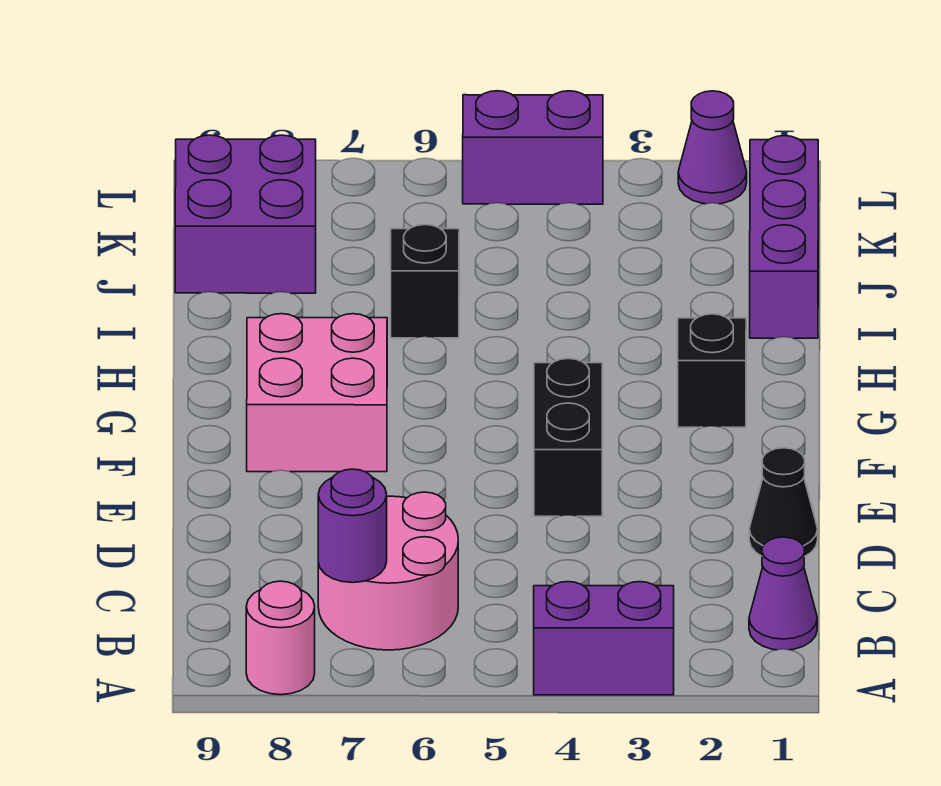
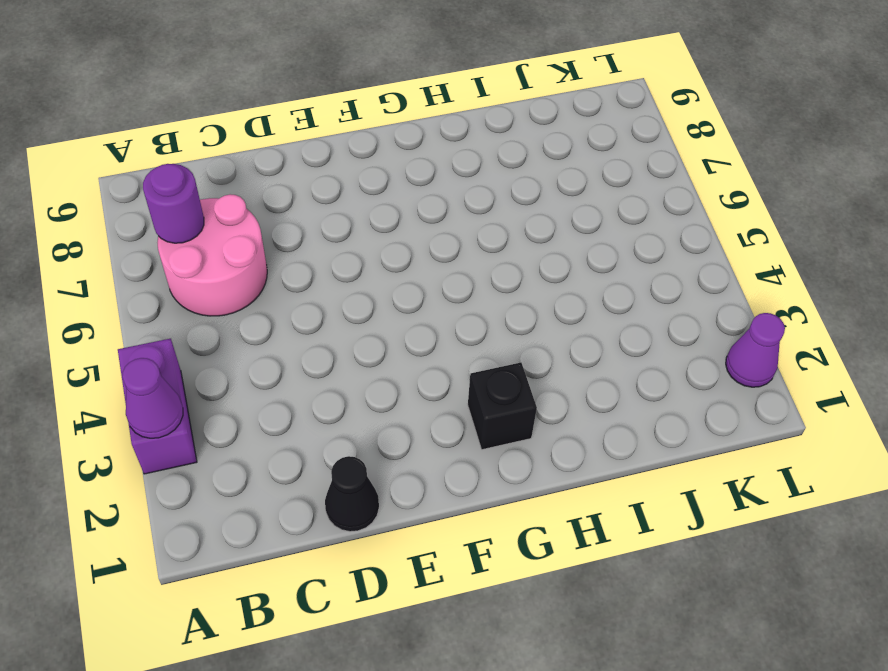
purple cone A3 level 2 -> purple cone B1 level 1
none -> pink round brick A8 level 1
none -> black brick E4:F4 level 1
none -> pink brick F7:G8 level 1

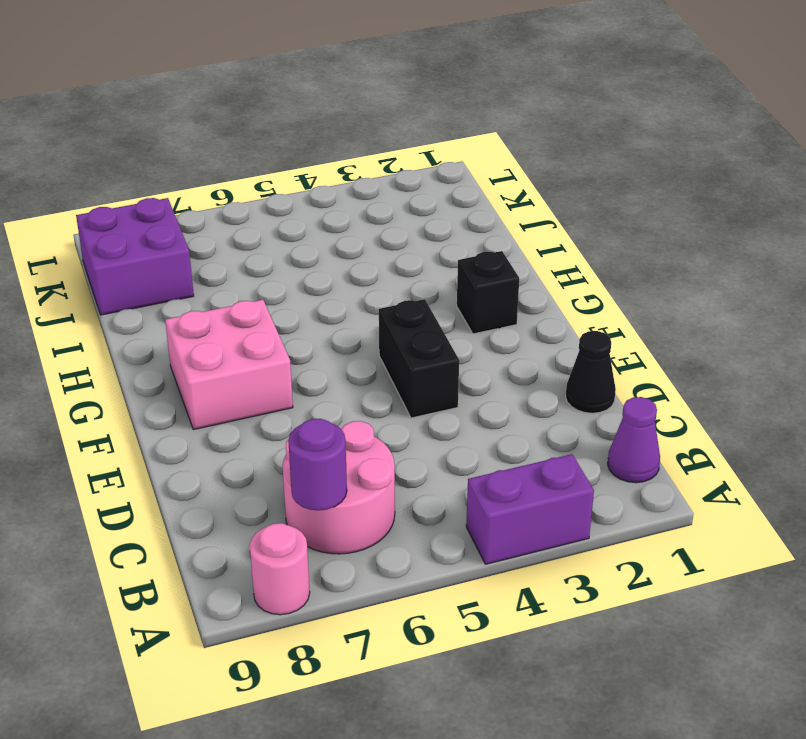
none -> purple brick I1:K1 level 1
none -> black brick I6 level 1
none -> purple cone L2 level 1

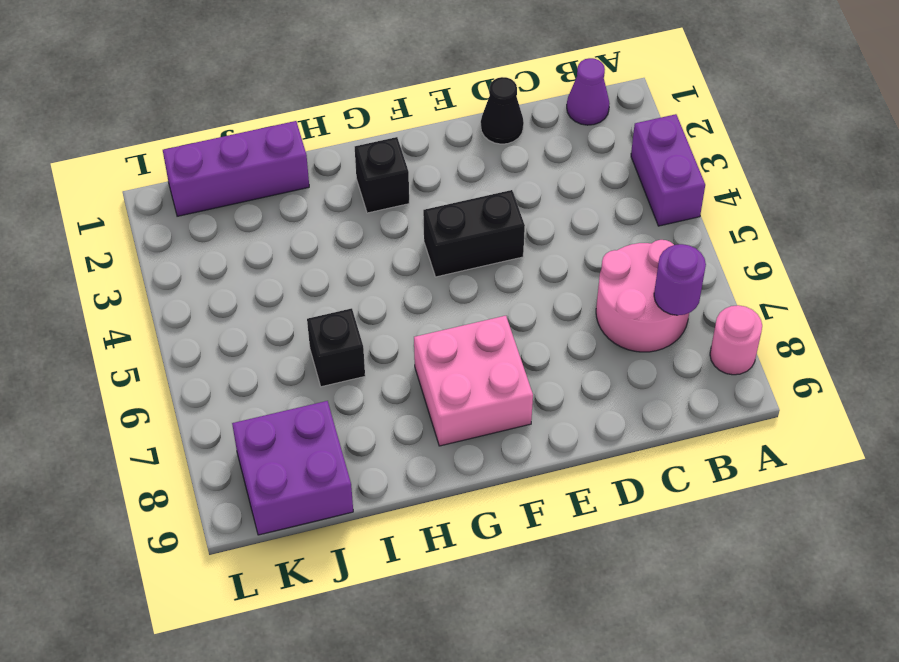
none -> purple cone L2 level 1
none -> purple brick L4:L5 level 1

